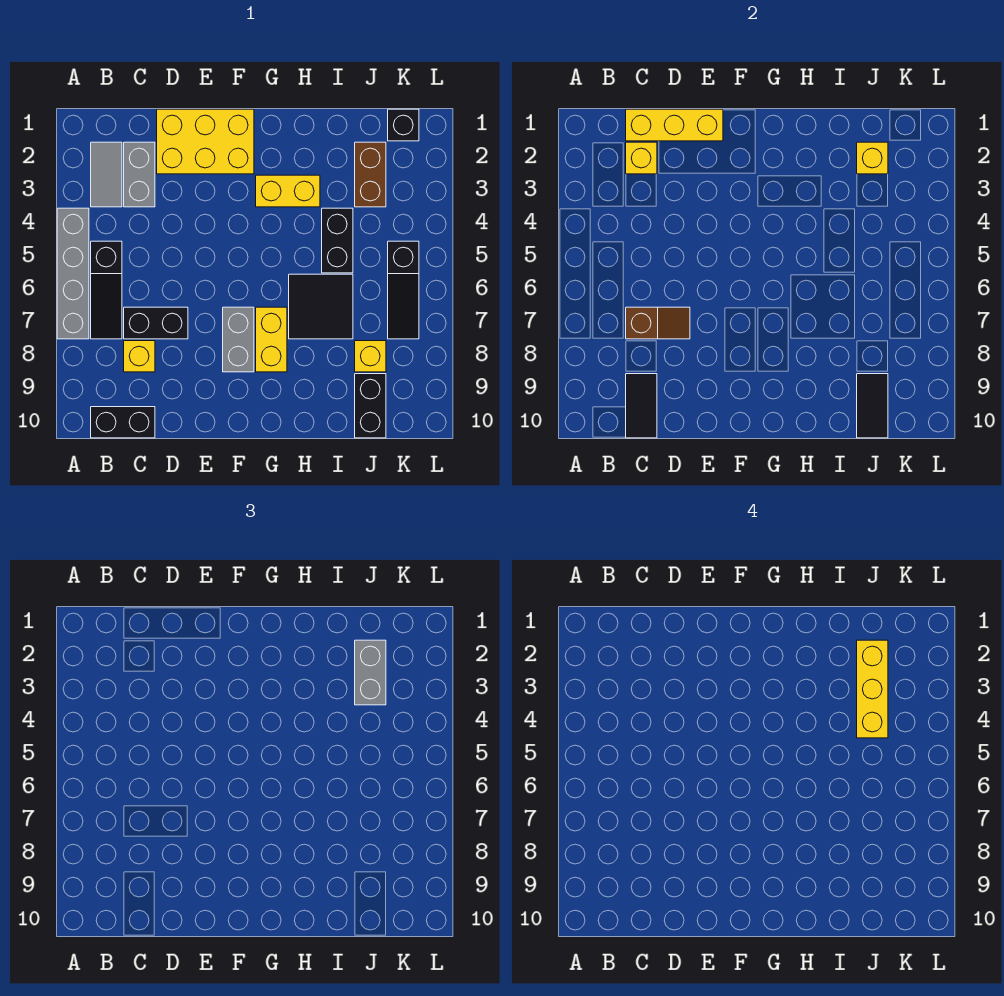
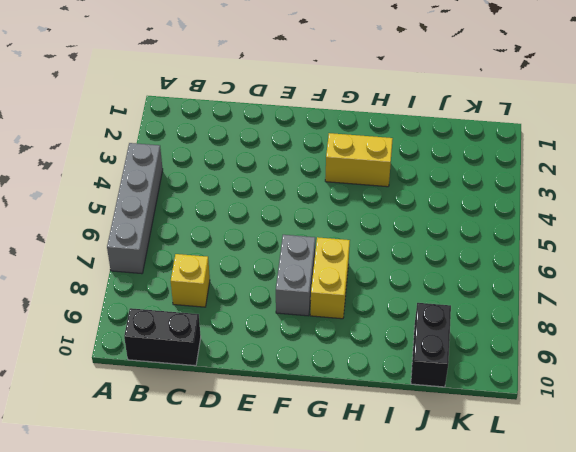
none -> grey tile B2:B3 level 1
none -> black slope B5:B7 level 1 top 5
none -> grey brick C2:C3 level 1

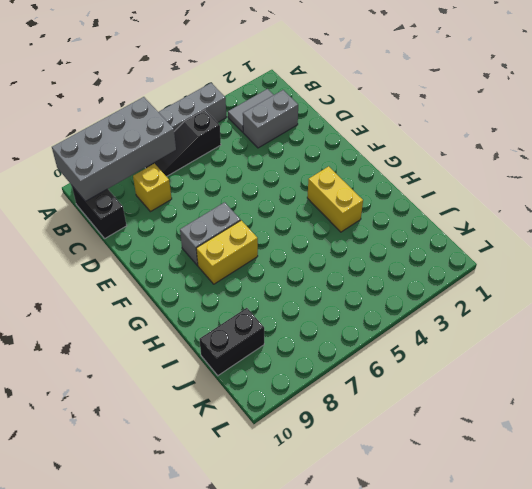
grey brick A7:B10 level 2 -> none
none -> black brick C7:D7 level 1
none -> yellow brick D1:F2 level 1
none -> black tile H6:I7 level 1

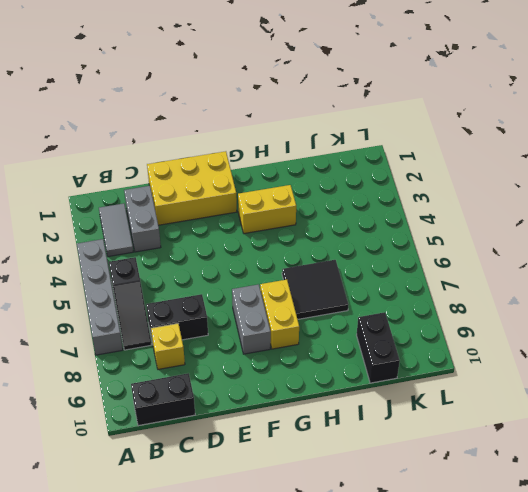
none -> black brick I4:I5 level 1
none -> brown brick J2:J3 level 1
none -> yellow brick J8 level 1

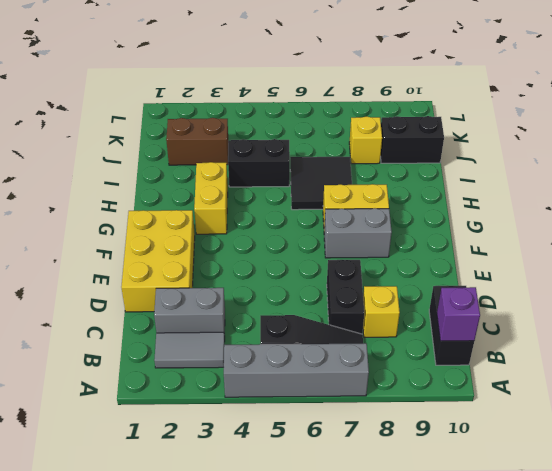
purple brick B10 level 2 -> none
none -> black brick K1 level 1
none -> black slope K5:K7 level 1 top 5
none -> yellow brick C1:E1 level 2

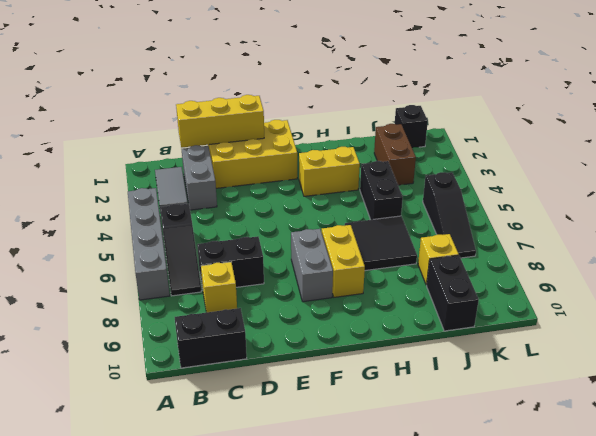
none -> yellow brick C2 level 2
none -> brown slope C7:D7 level 2 top C
none -> black tile C9:C10 level 2

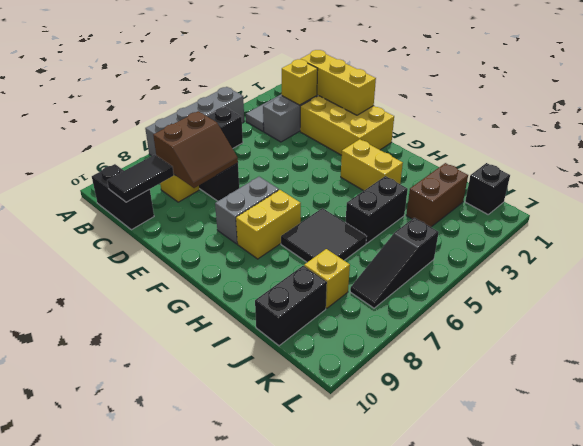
brown slope C7:D8 level 2 top C -> brown slope C7:D7 level 2 top C
none -> yellow brick J2 level 2
none -> black tile J9:J10 level 2
none -> grey brick J2:J3 level 3

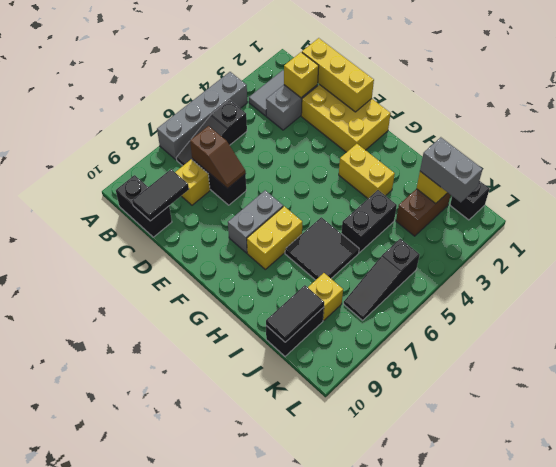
grey brick J2:K2 level 3 -> grey brick J2:J3 level 3
none -> yellow brick J2:J4 level 4

